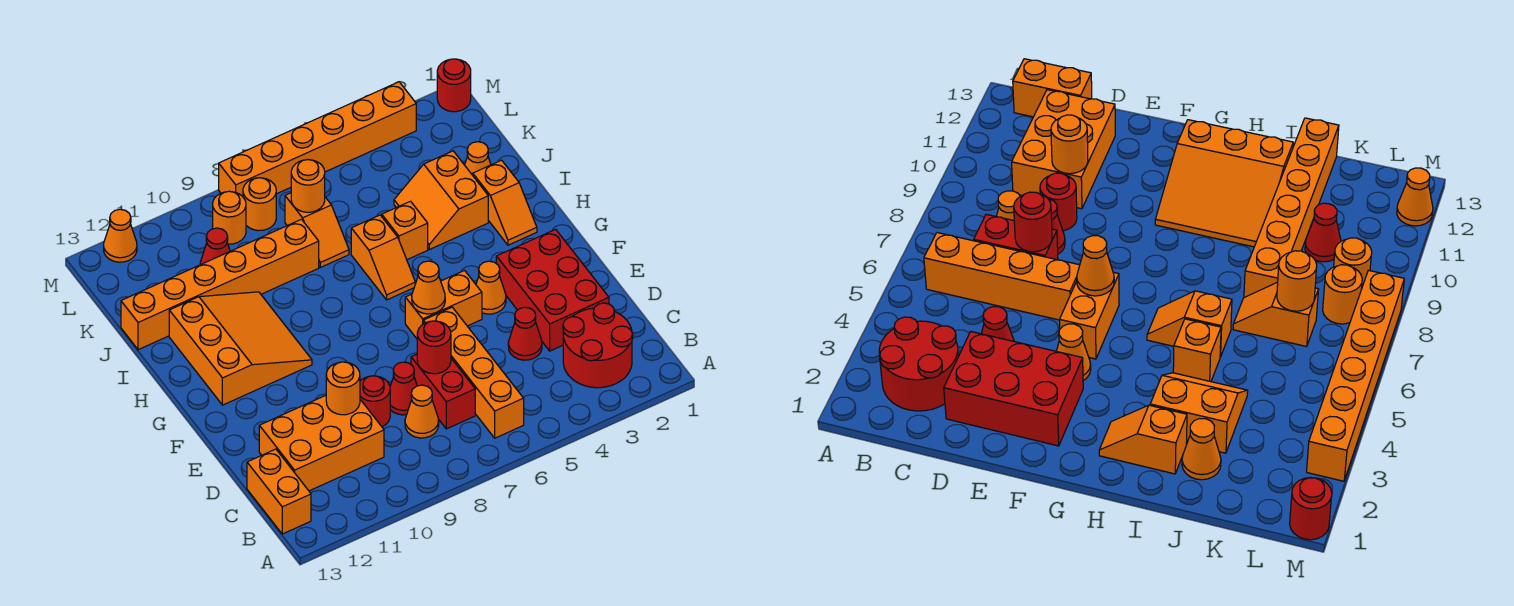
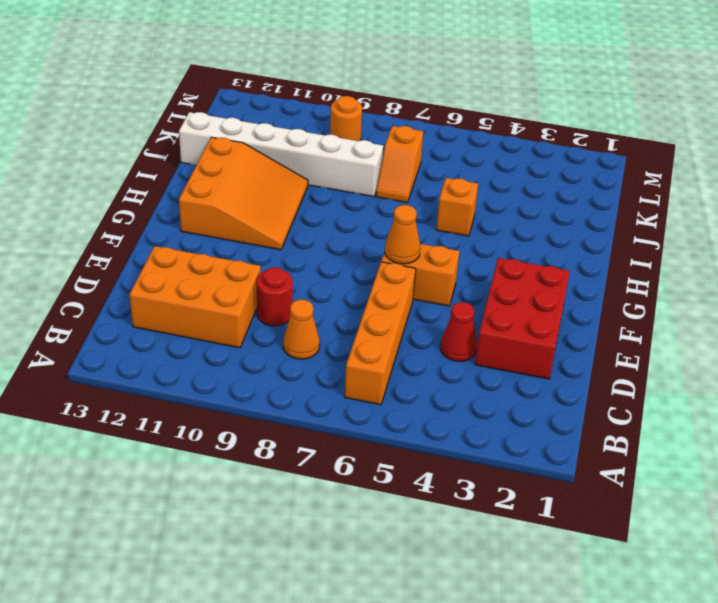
white brick J8:J13 level 1 -> orange brick J8:J13 level 1
none -> red round brick B2:C3 level 1
none -> orange brick B13:C13 level 1
none -> red brick C7:D7 level 1
none -> red cone D8 level 1

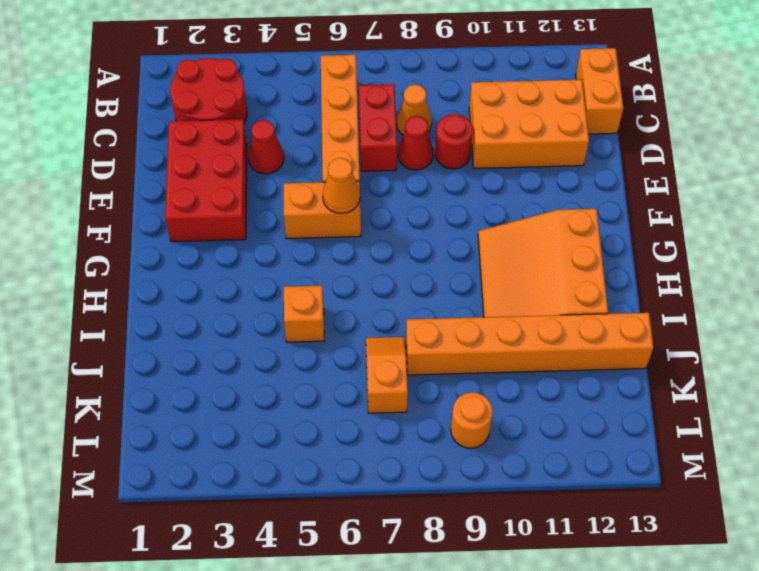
none -> orange cone F4 level 1
none -> orange slope H2:I2 level 1 top I
none -> orange slope H6:I6 level 1 top I
none -> orange slope I3:J4 level 1 top 3

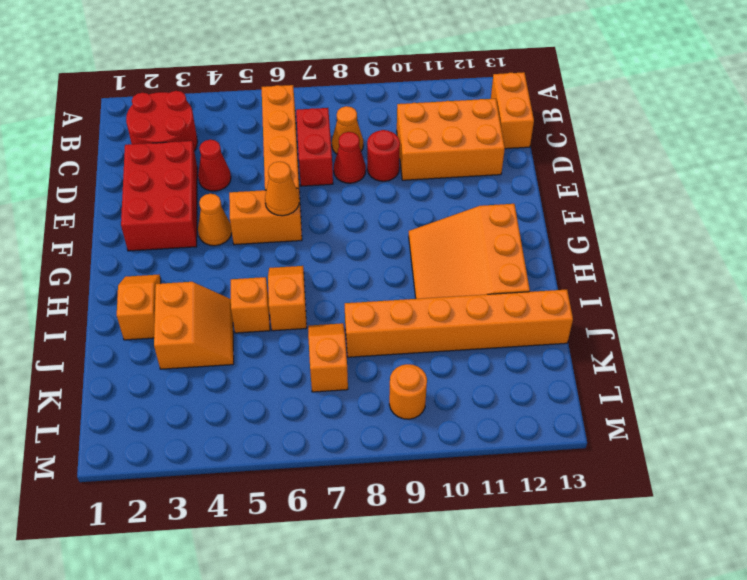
none -> orange cone J2 level 1
none -> red cone K10 level 1
none -> orange round brick L8 level 1
none -> red round brick M1 level 1

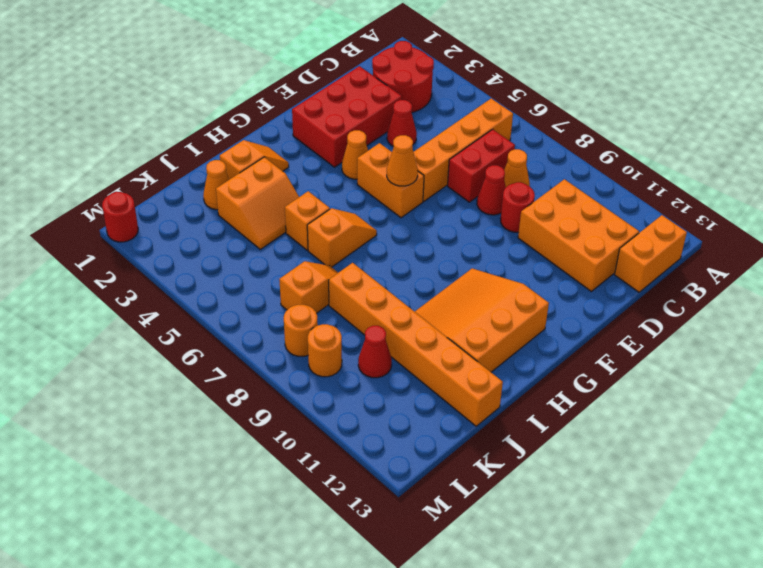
none -> orange brick M3:M8 level 1
none -> orange cone M12 level 1
none -> red round brick D7 level 2
none -> orange round brick D10 level 2

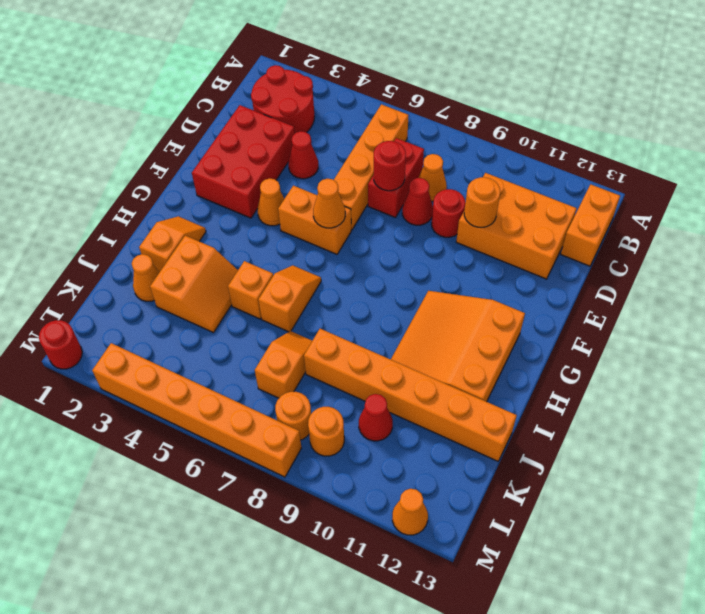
none -> orange round brick K7 level 2

